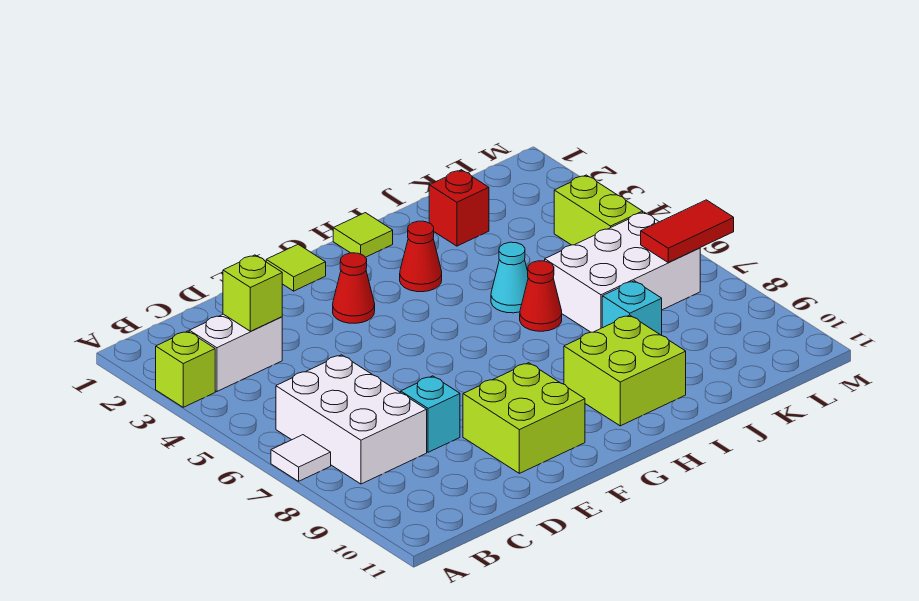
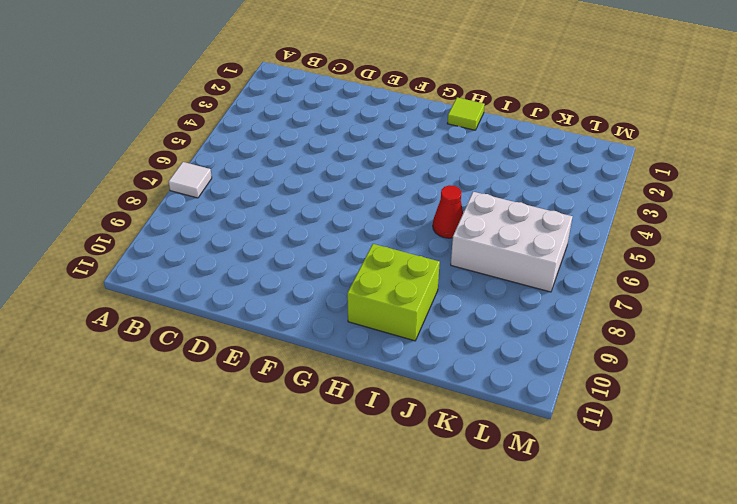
none -> lime brick A3 level 1
none -> white brick B3:C3 level 1
none -> white brick B6:C8 level 1

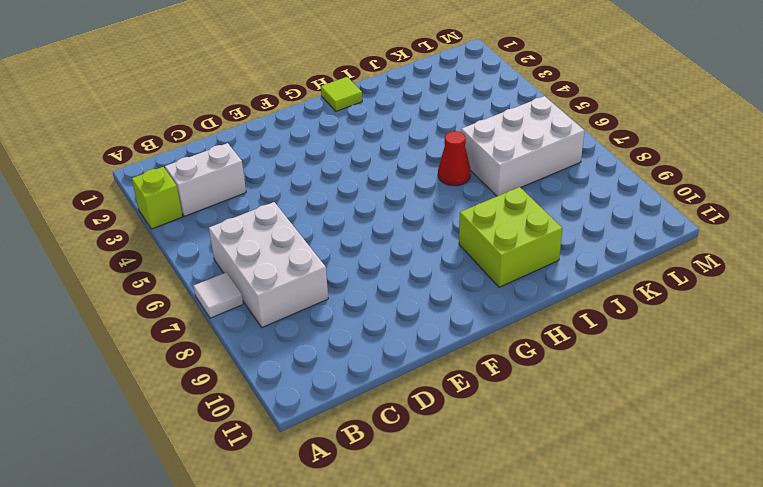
none -> cyan brick D8 level 1
none -> lime brick E9:F10 level 1
none -> lime tile F1 level 1

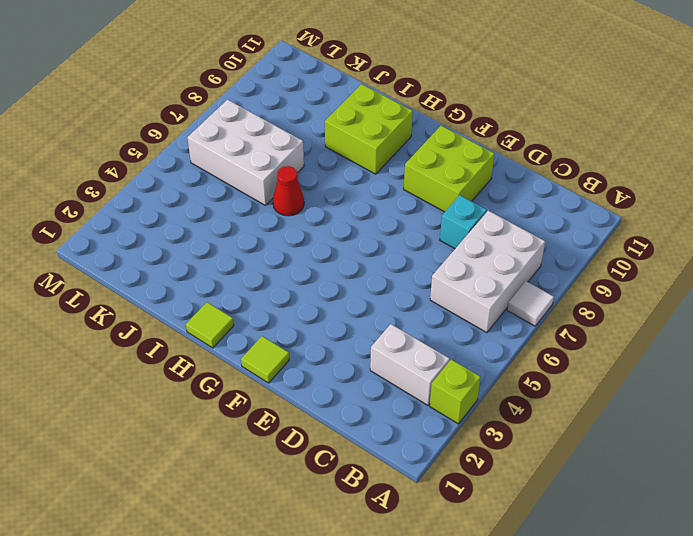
none -> red cone F3 level 1
none -> red cone H3 level 1
none -> cyan cone I5 level 1

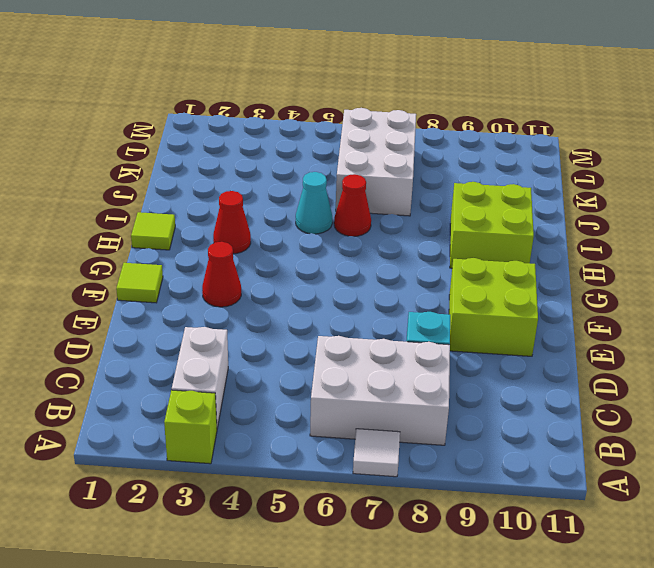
none -> red brick J2 level 1
none -> cyan brick J8 level 1
none -> lime brick L4:L5 level 1

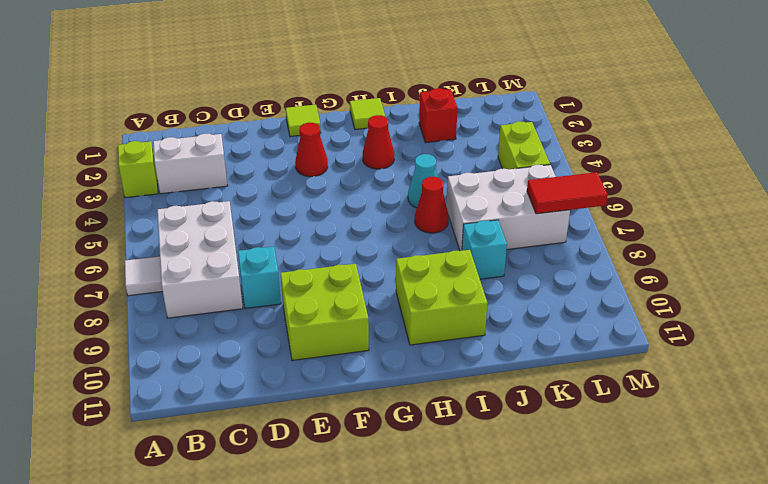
none -> lime brick C3 level 2

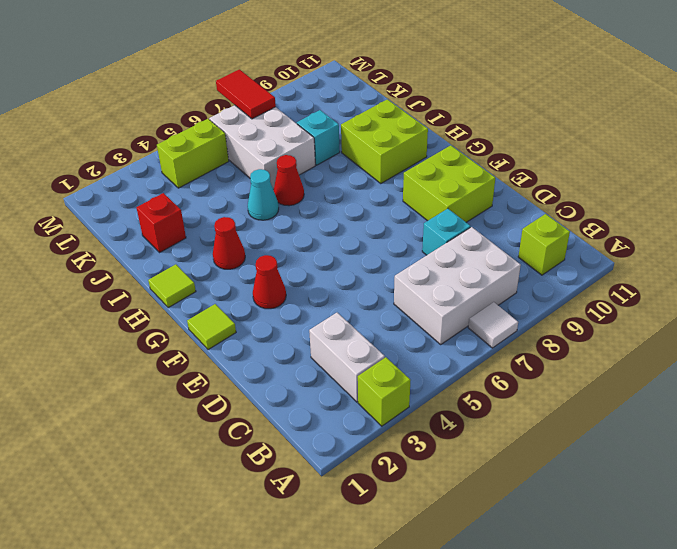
lime brick B10 level 1 -> lime brick C3 level 2

